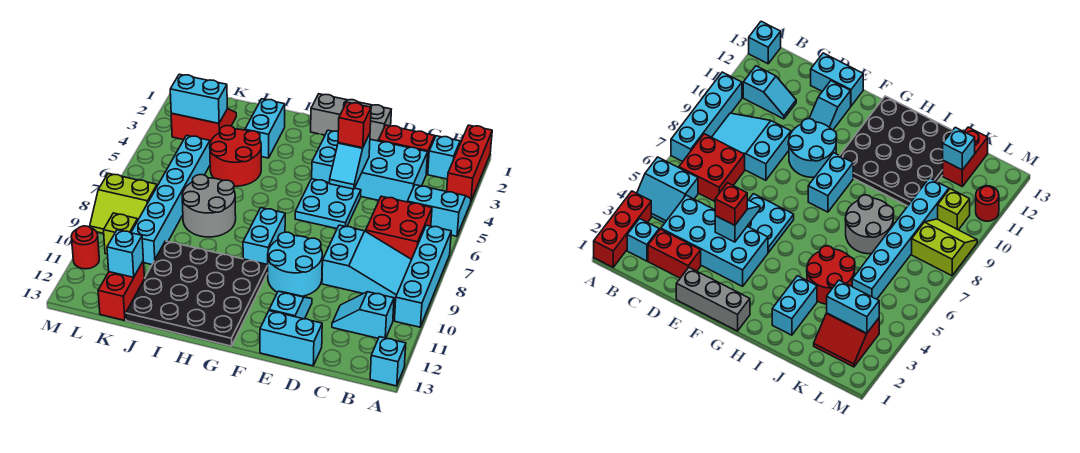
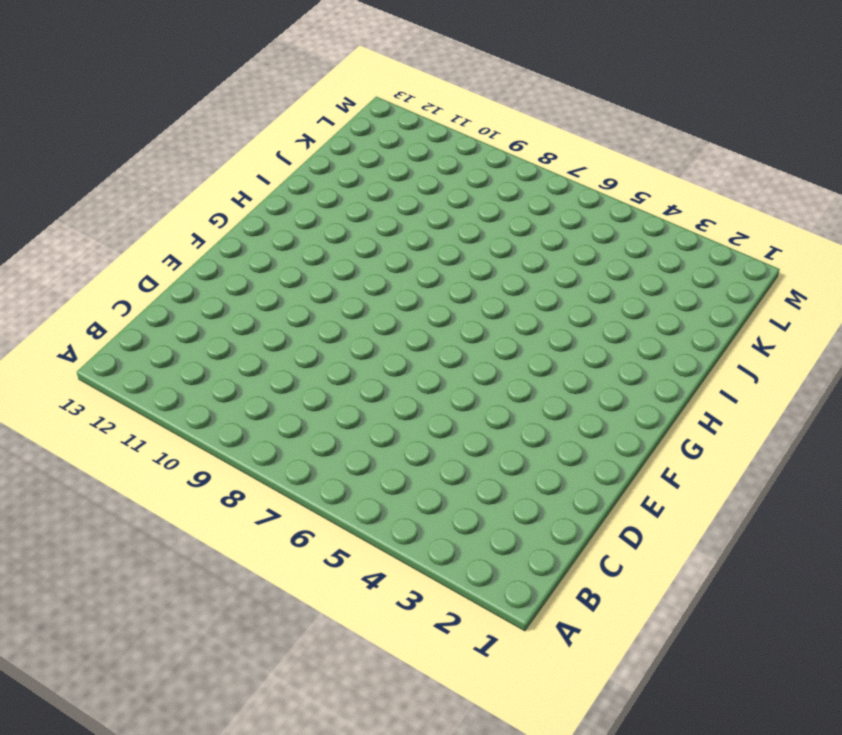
none -> red brick A1:A3 level 1
none -> cyan slope A4:B5 level 1 top 5
none -> cyan brick A7:A10 level 1
none -> cyan brick A13 level 1

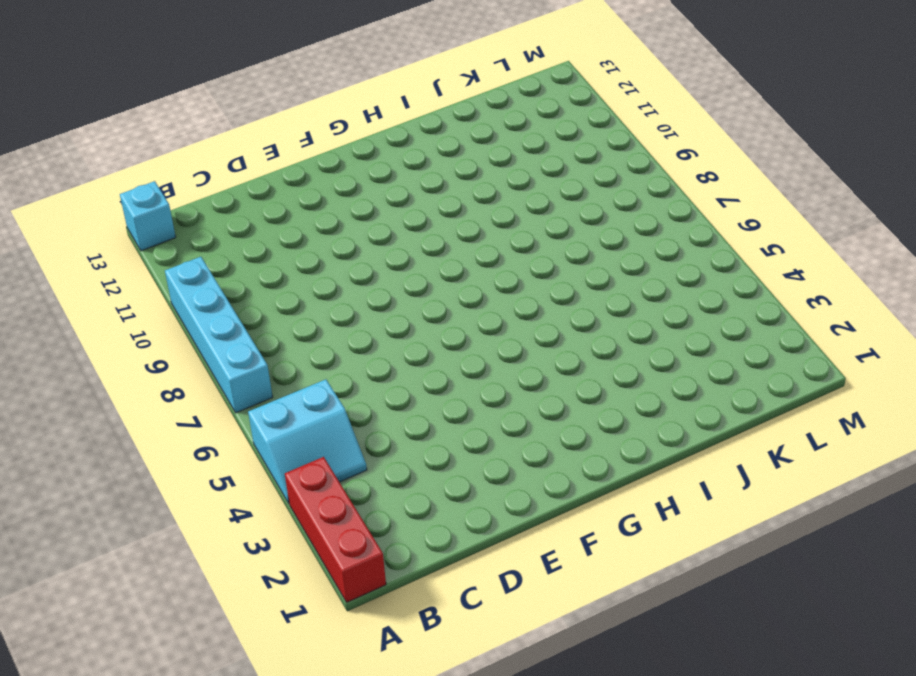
none -> cyan brick B2 level 1
none -> red brick B6:C7 level 1
none -> cyan slope B8:D9 level 1 top D
none -> cyan slope B11:C11 level 1 top B

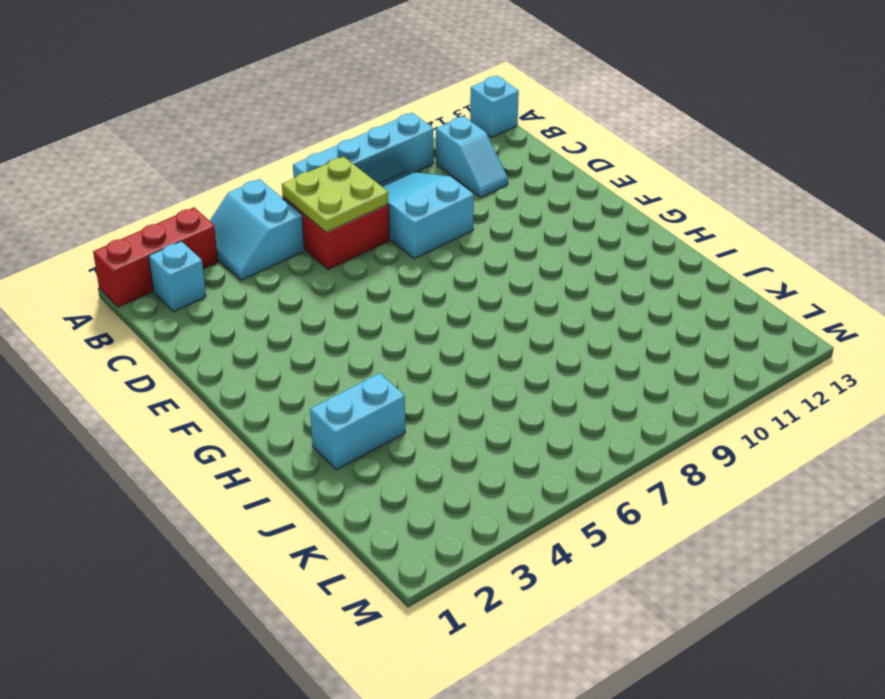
lime plate B6:C7 level 2 -> none
none -> red brick C2:D2 level 1
none -> cyan brick C3:F4 level 1
none -> cyan brick D13:E13 level 1
none -> grey brick E1:G1 level 1

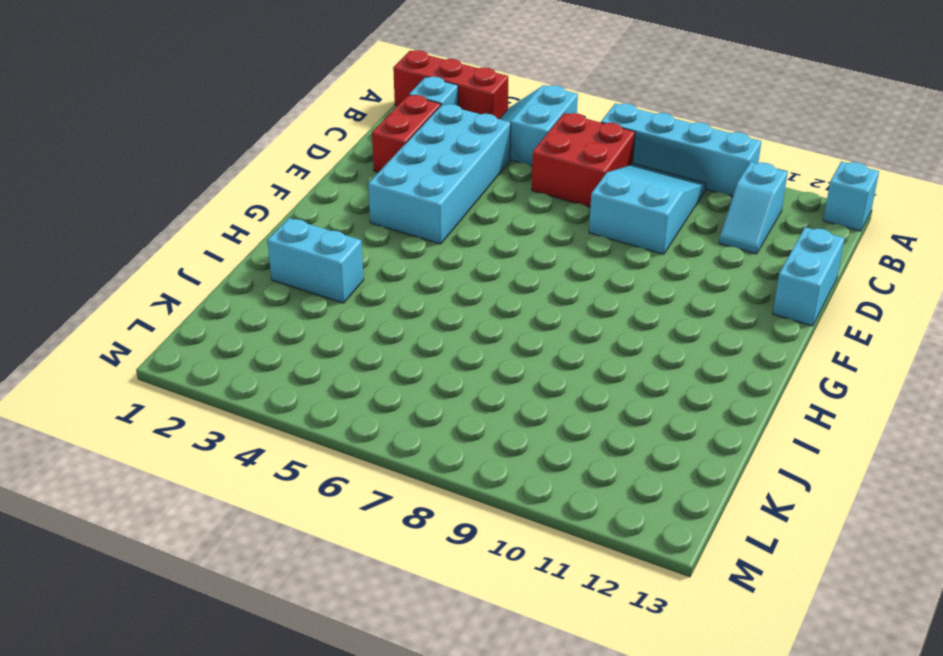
none -> grey brick E1:G1 level 1
none -> cyan plate E5:F6 level 1
none -> cyan round brick E9:F10 level 1
none -> cyan slope E11:E12 level 1 top 12

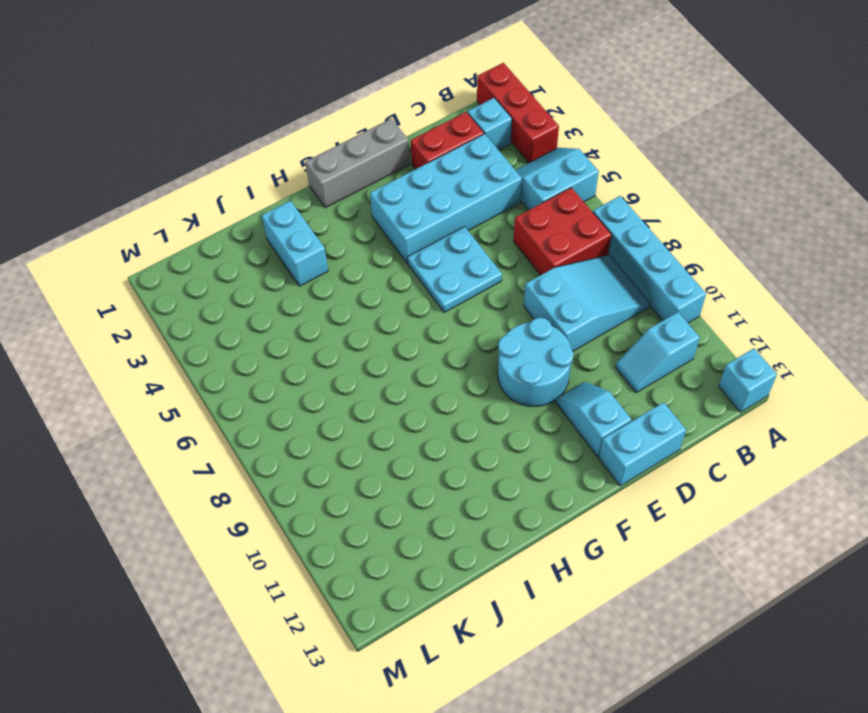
none -> cyan brick G8:G9 level 1
none -> black plate G10:J13 level 1
none -> red round brick I4:J5 level 1
none -> grey round brick I7:J8 level 1

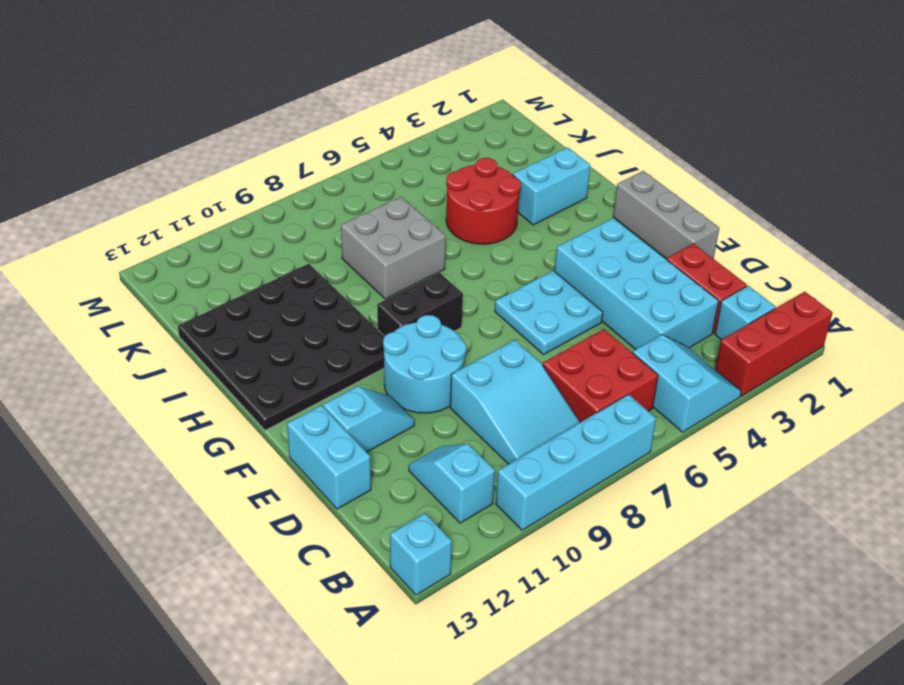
black brick G8:G9 level 1 -> cyan brick G8:G9 level 1
grey brick I7:J8 level 1 -> grey round brick I7:J8 level 1
none -> red slope K2:L3 level 1 top 3
none -> cyan brick K5:K10 level 1
none -> red brick K12:K13 level 1
none -> lime slope L8:M9 level 1 top 8

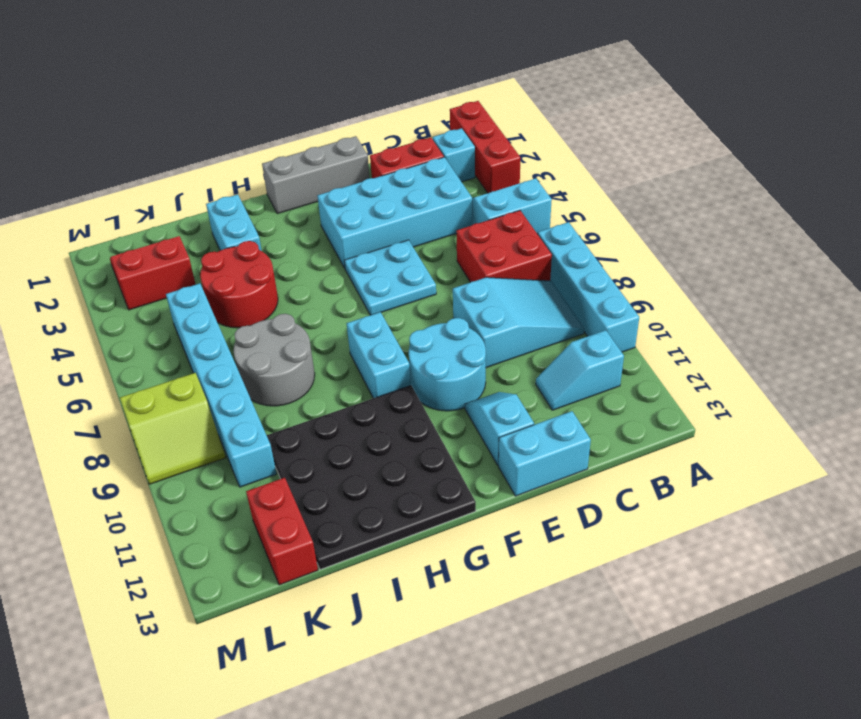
none -> cyan brick A13 level 1
none -> lime brick L10 level 1
none -> red round brick M11 level 1
none -> cyan slope E4:E5 level 2 top 4

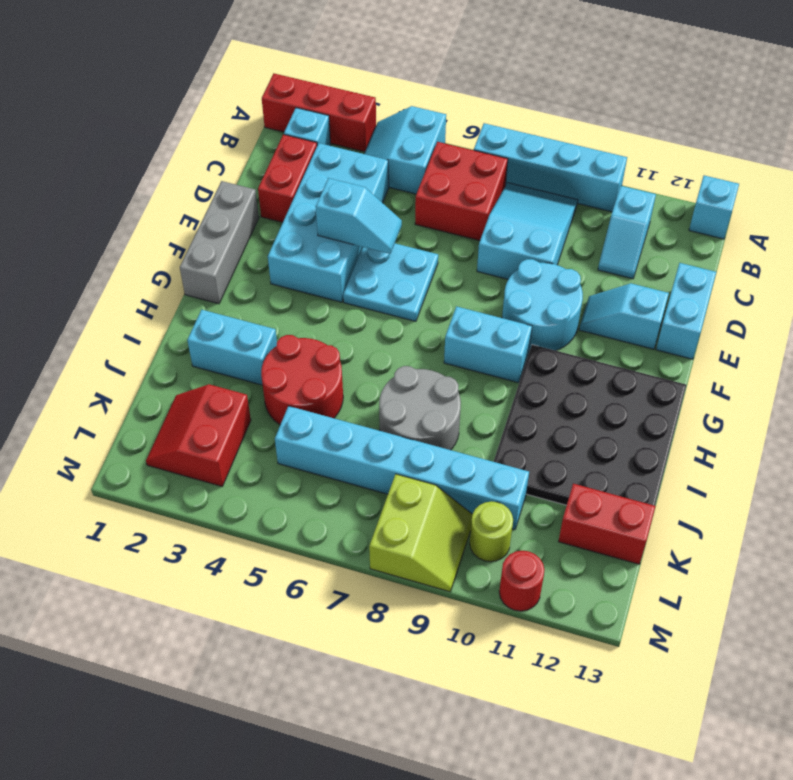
lime round brick L10 level 1 -> lime brick L10 level 1
none -> cyan brick K3:L3 level 2
none -> cyan brick K12 level 2
none -> red brick E4 level 3

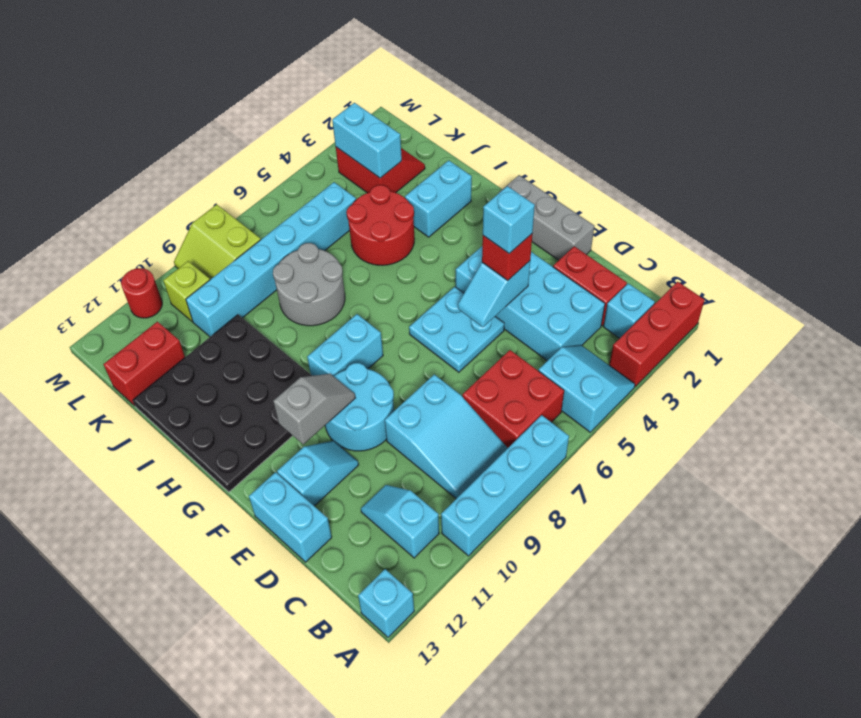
cyan brick E4 level 4 -> cyan brick K12 level 2
grey slope F10:F11 level 2 top 11 -> none

